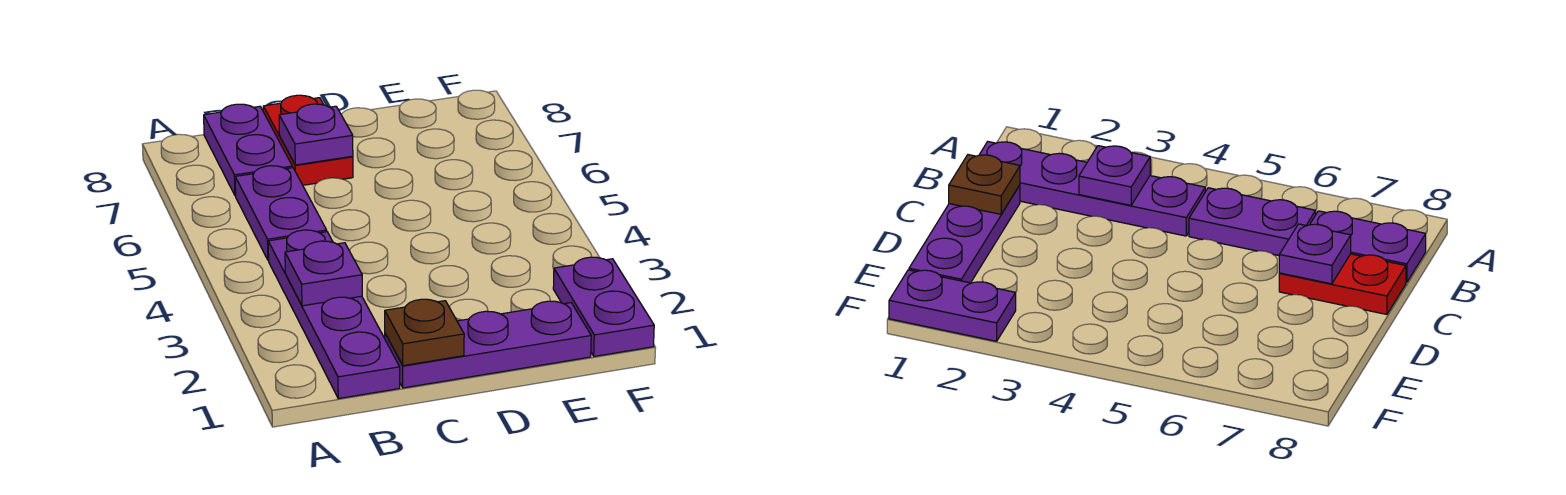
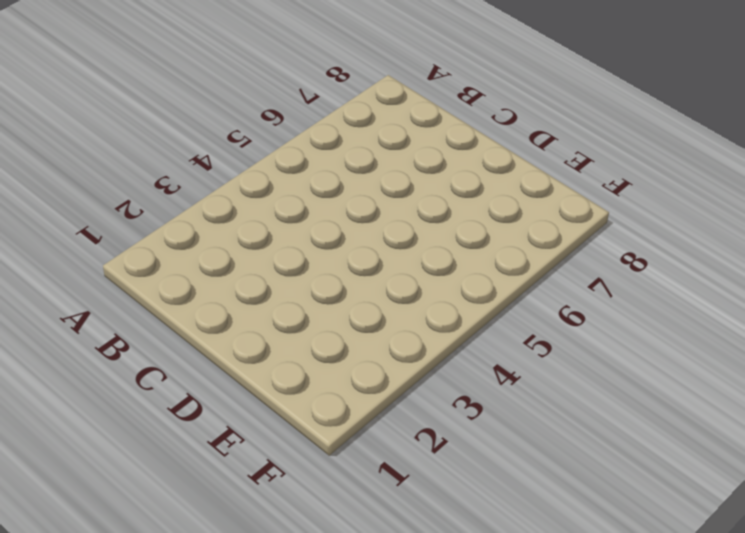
none -> purple plate B1:B4 level 1
none -> purple plate B5:B6 level 1

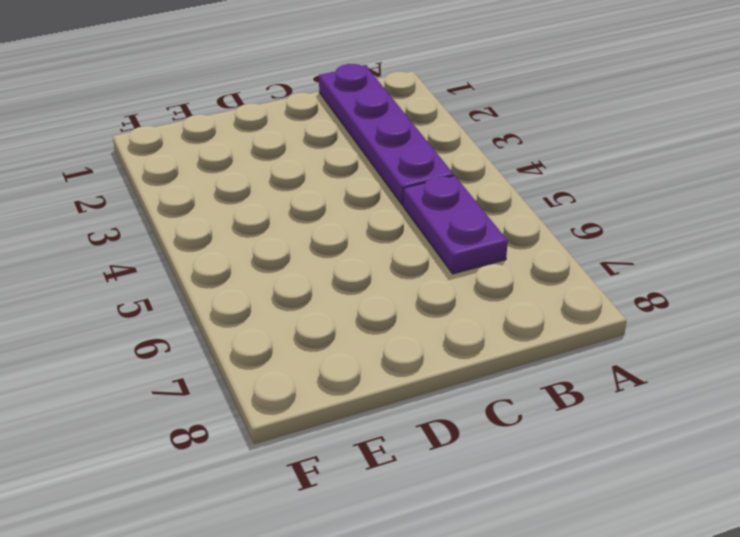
none -> purple plate B7:B8 level 1
none -> purple plate C1:E1 level 1

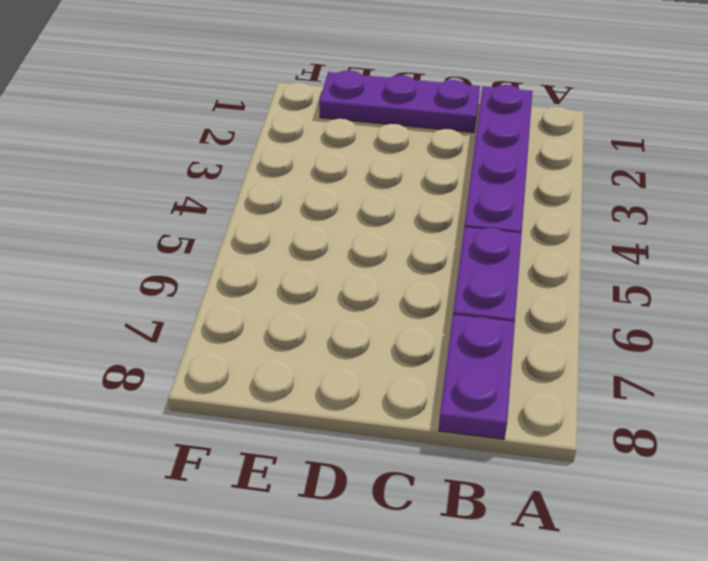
none -> red plate C7:C8 level 1
none -> purple plate F1:F2 level 1

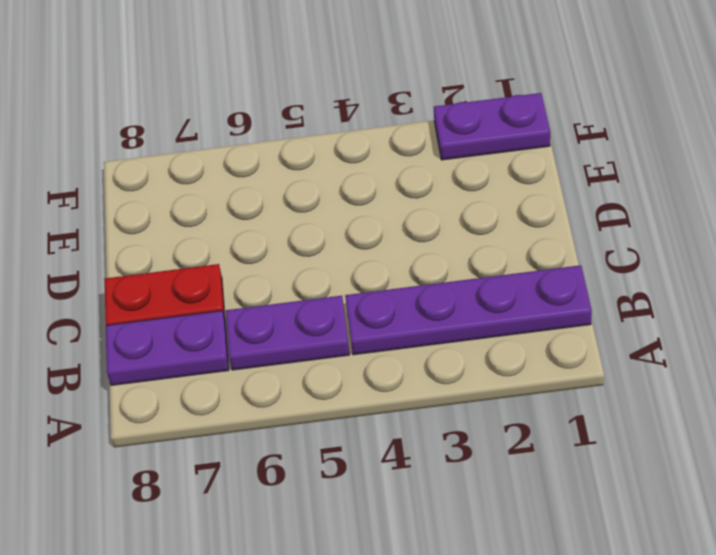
none -> purple plate C1:E1 level 1
none -> purple plate B3 level 2

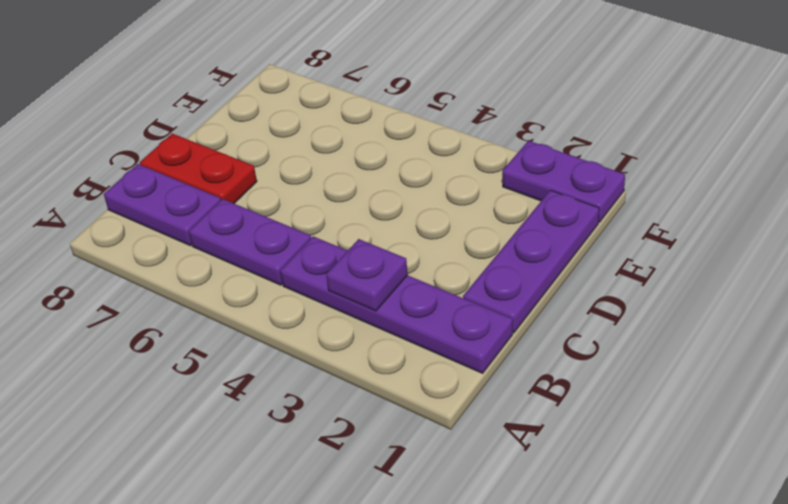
none -> brown plate C1 level 2
none -> purple plate C7 level 2

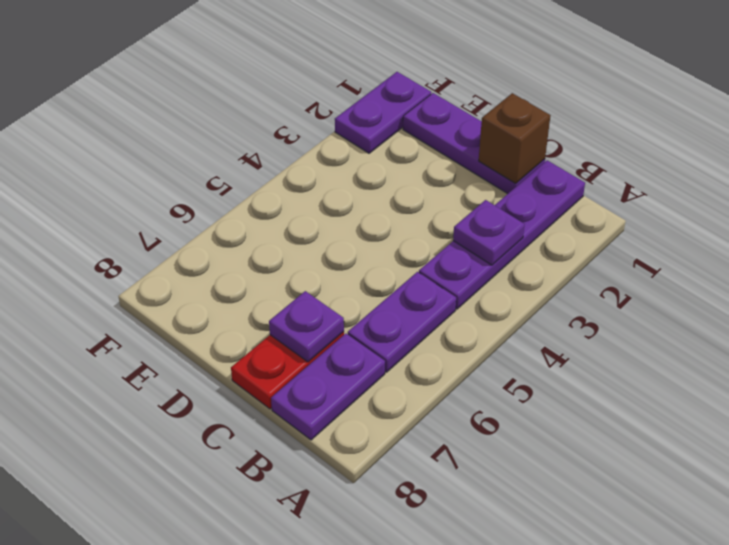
brown brick C1 level 2 -> brown plate C1 level 2

